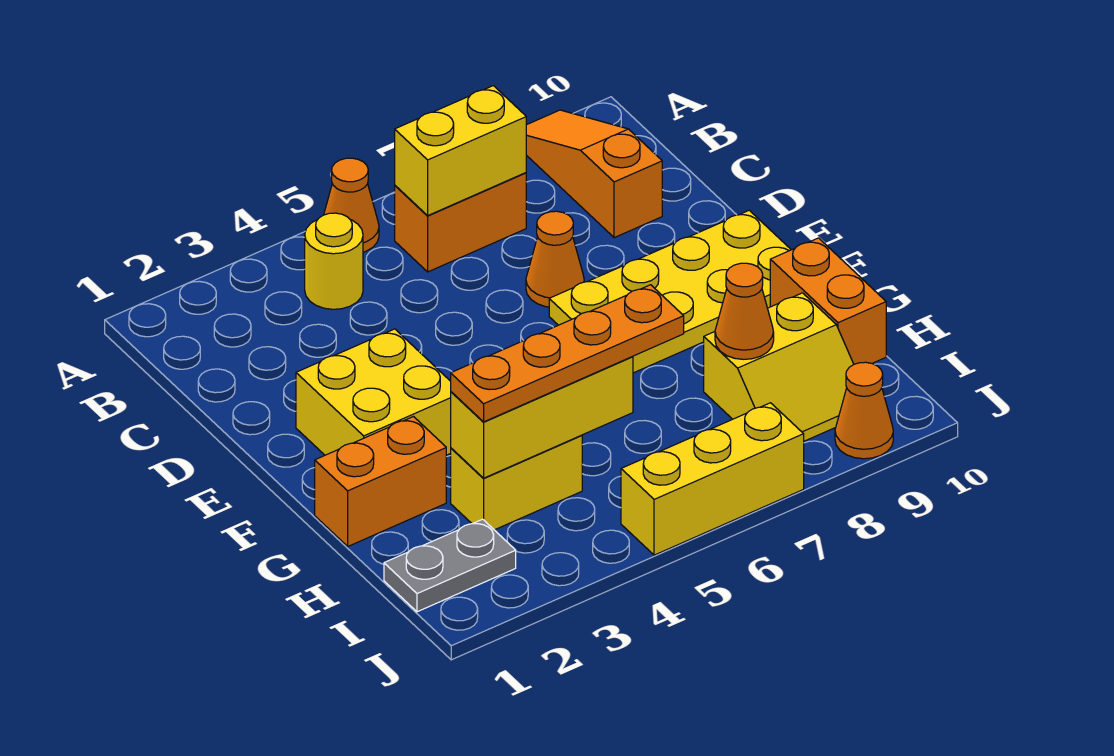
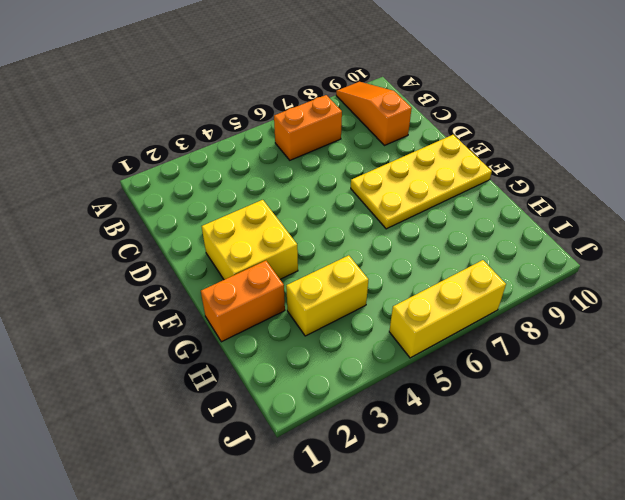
none -> orange cone A5 level 1
none -> yellow round brick B4 level 1
none -> orange cone D7 level 1

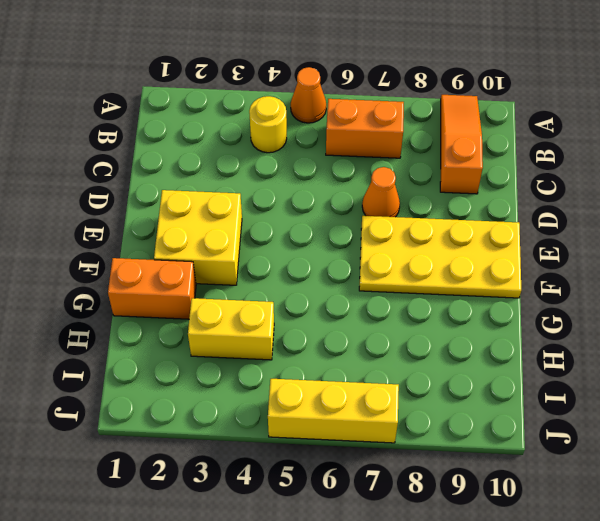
none -> orange brick G10:H10 level 1
none -> yellow slope H8:I9 level 1 top H
none -> grey plate I1:I2 level 1

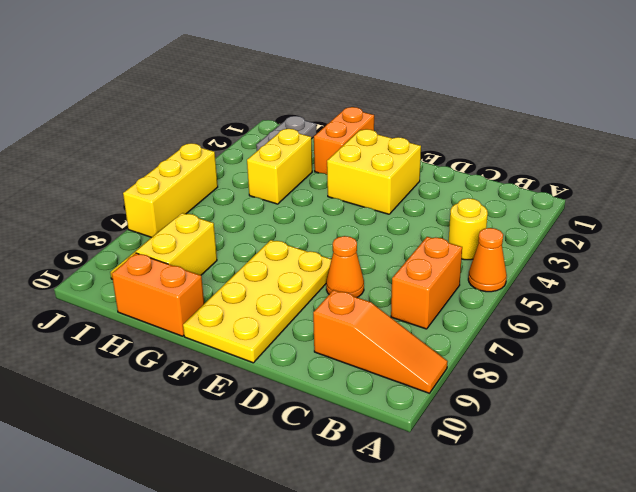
none -> orange cone J9 level 1
none -> yellow brick B6:B7 level 2
none -> yellow brick H3:H5 level 2

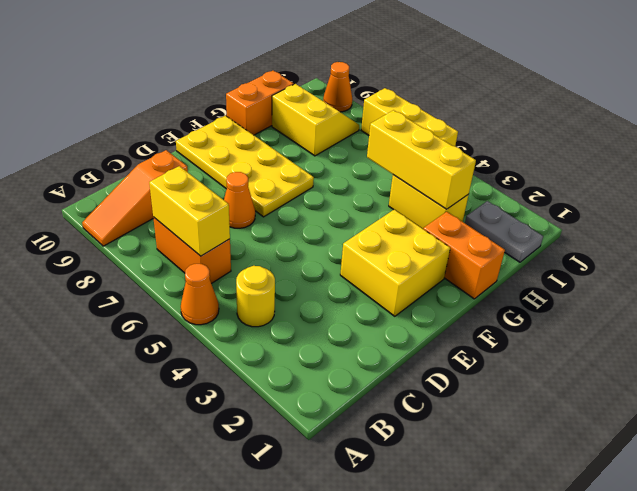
none -> orange cone H8 level 2
none -> orange plate H3:H6 level 3

